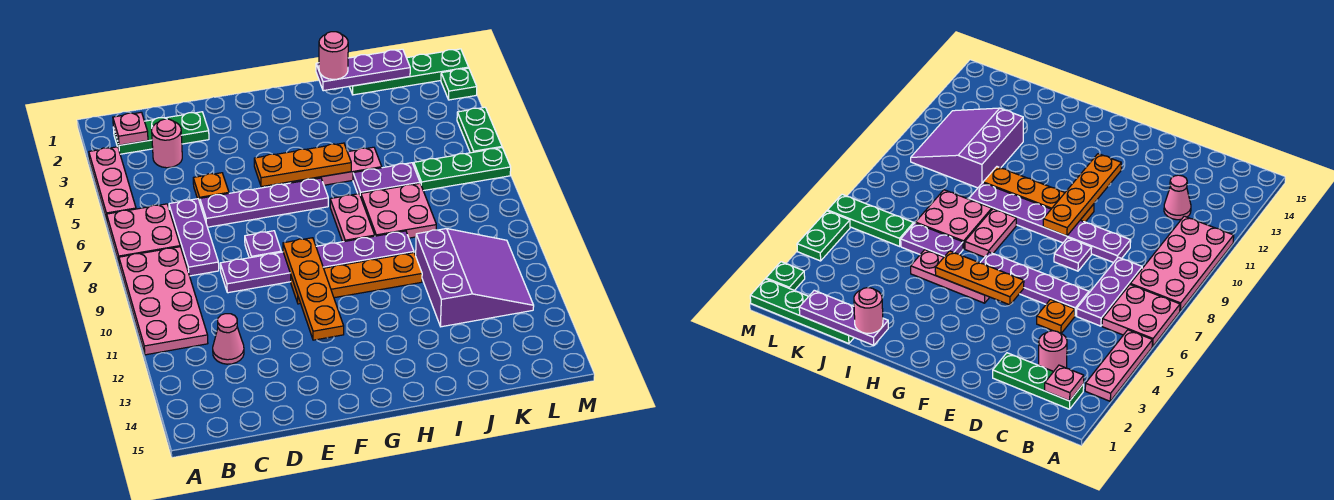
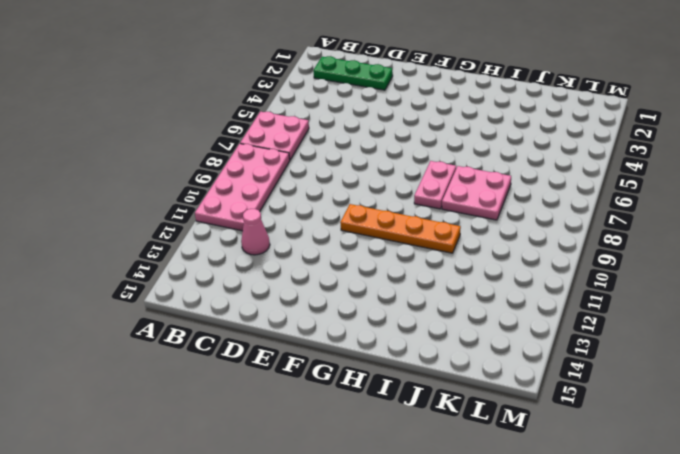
none -> pink plate A3:A5 level 1
none -> pink round brick C3 level 1
none -> purple plate C6:C8 level 1

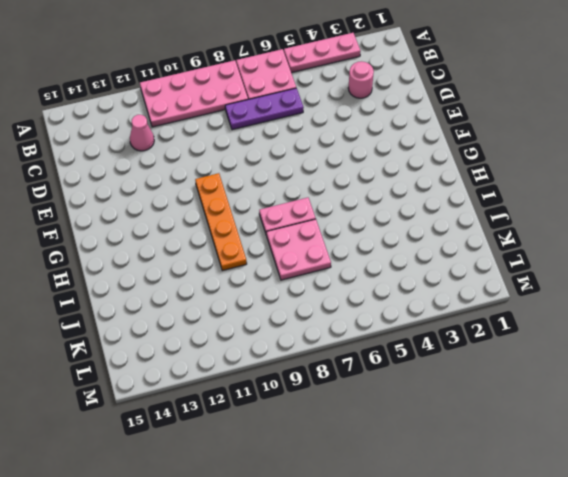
none -> green plate B2:D2 level 1
none -> orange plate D5 level 1
none -> purple plate D6:G6 level 1

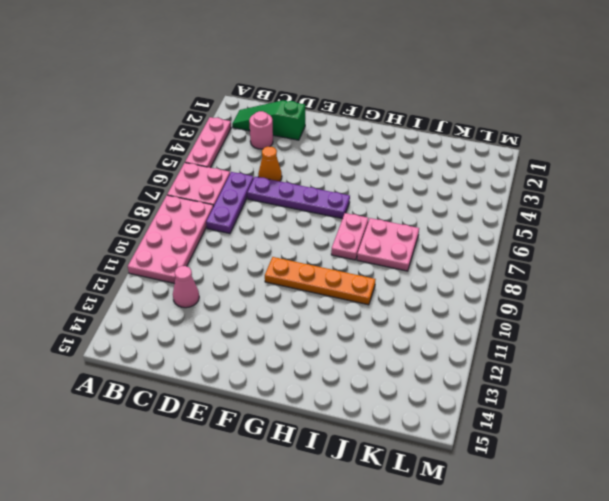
green slope B2:D2 level 1 top D -> green plate B2:D2 level 1
orange cone D5 level 1 -> orange plate D5 level 1
none -> purple plate D9:I9 level 1
none -> purple plate E8 level 1
none -> pink plate G5:I5 level 1

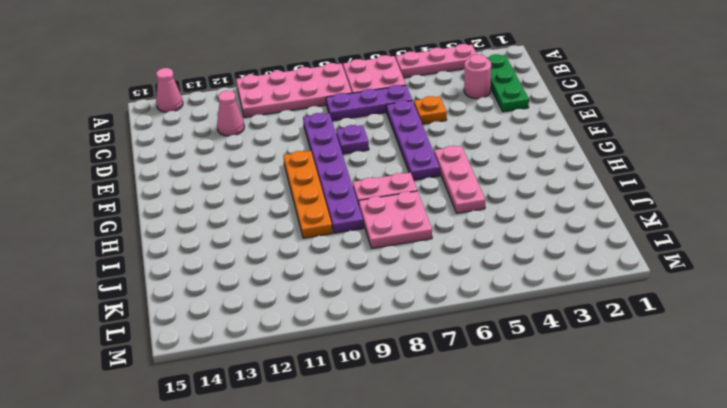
pink cone A14 level 1 -> none
none -> purple plate I6:J6 level 1
none -> green plate J1:M1 level 1
none -> purple slope J10:L12 level 1 top J

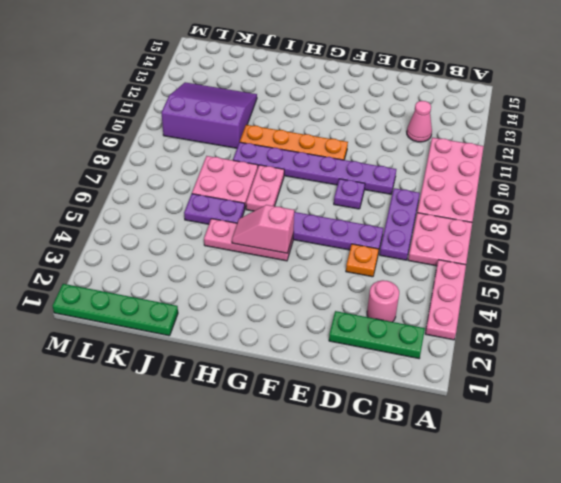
pink slope G5:H5 level 2 top G -> orange plate F5:H5 level 2
purple slope J10:L12 level 1 top 10 -> purple slope J10:L12 level 1 top J
none -> green plate K6:M6 level 1
none -> green plate M2 level 1
none -> green plate M4:M5 level 1

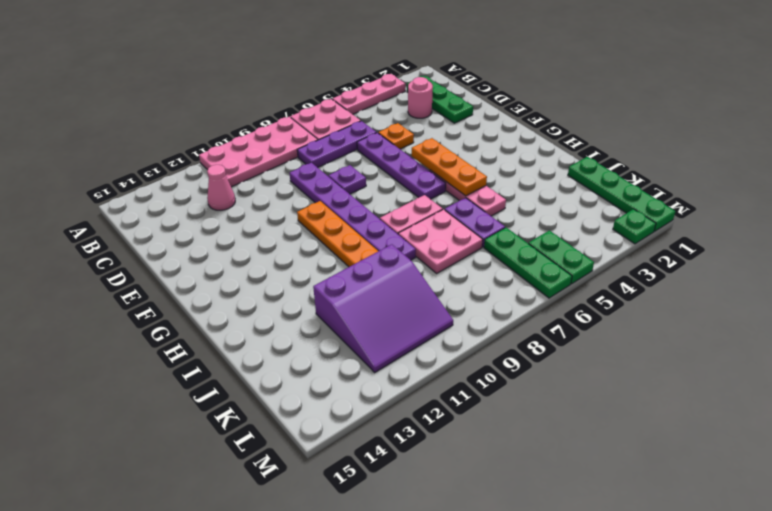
green plate L5:M5 level 1 -> green plate M4:M5 level 1
none -> pink plate B2 level 2
none -> orange plate F9:F12 level 2
none -> purple plate I1:K1 level 2

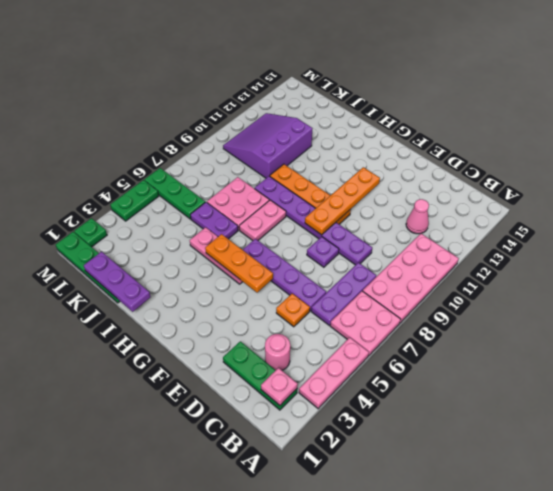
none -> pink round brick I1 level 3

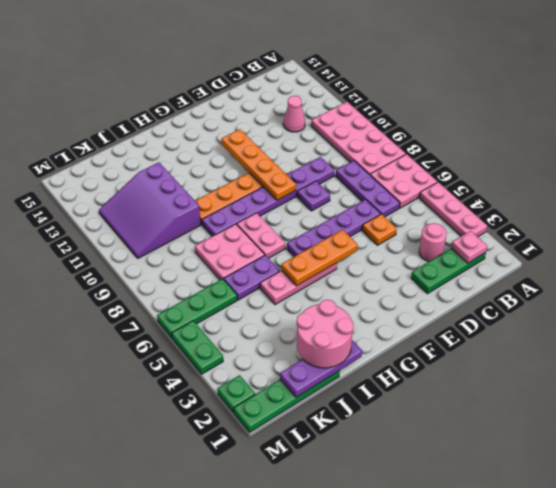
pink round brick I1:J2 level 3 -> pink round brick I1 level 3

